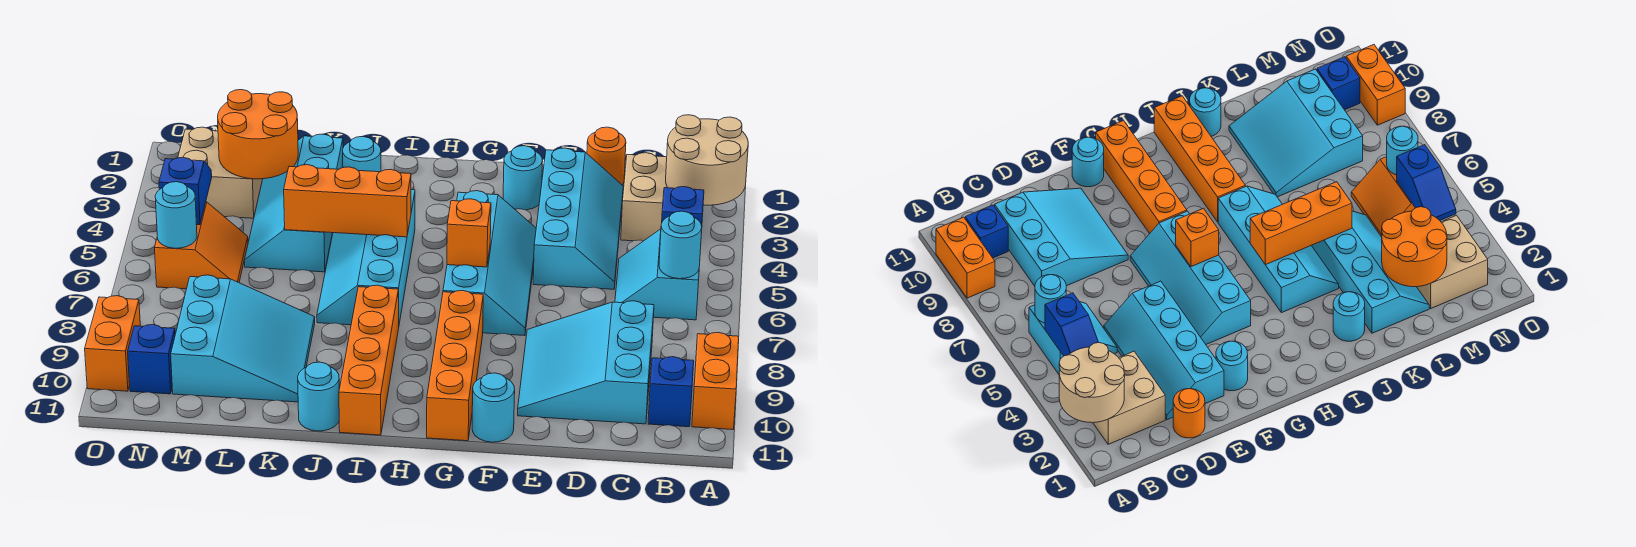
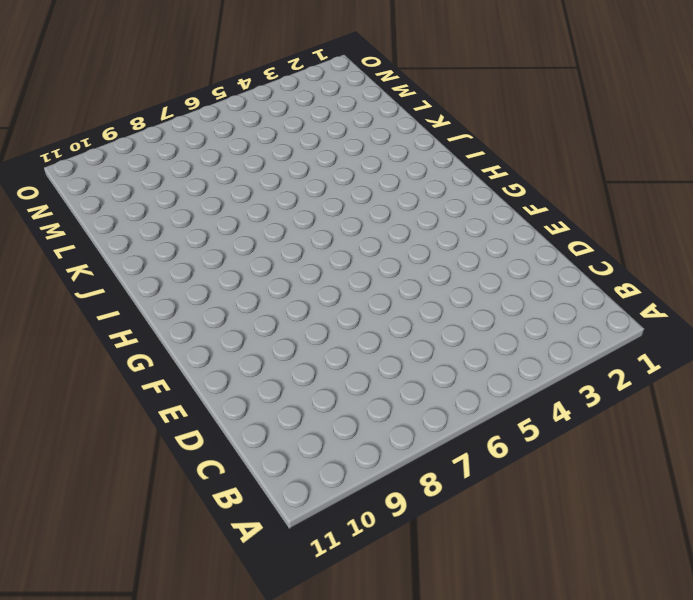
none -> orange brick A9:A10 level 1
none -> tan brick B2:C3 level 1
none -> cyan slope B5:C6 level 1 top B

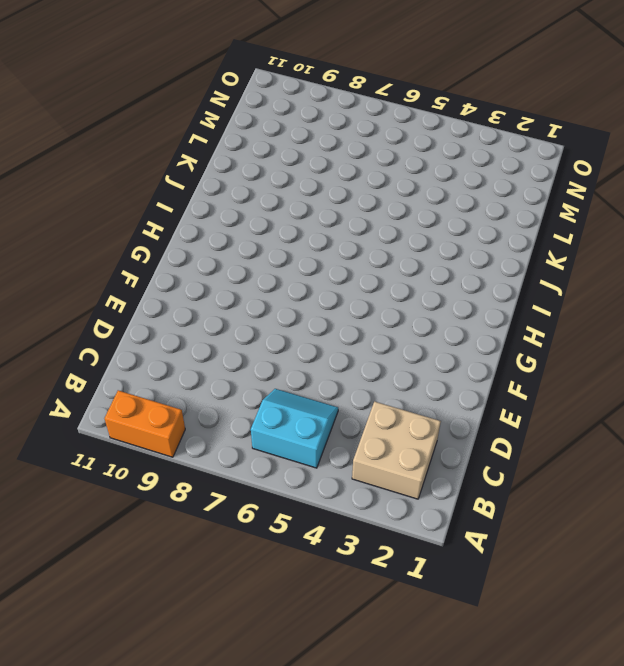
none -> blue brick B10 level 1
none -> cyan slope C8:E10 level 1 top C
none -> orange round brick D1 level 1

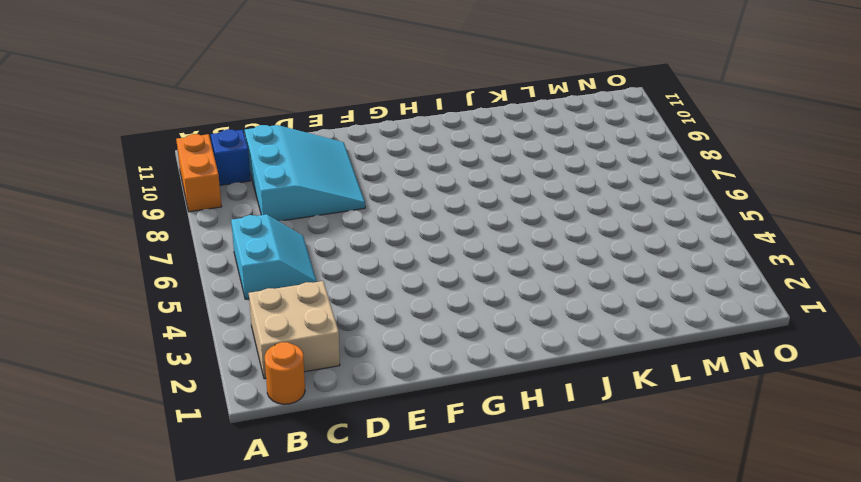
orange round brick B1 level 1 -> orange round brick D1 level 1
none -> cyan slope D2:E5 level 1 top E
none -> cyan round brick F2 level 1
none -> cyan slope F4:G7 level 1 top G

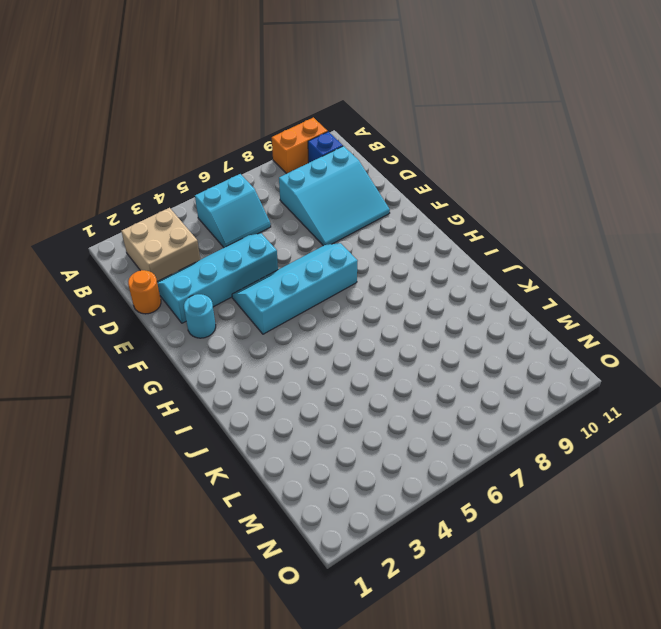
none -> cyan round brick F11 level 1
none -> orange brick G8:G11 level 1
none -> cyan slope I4:J7 level 1 top I

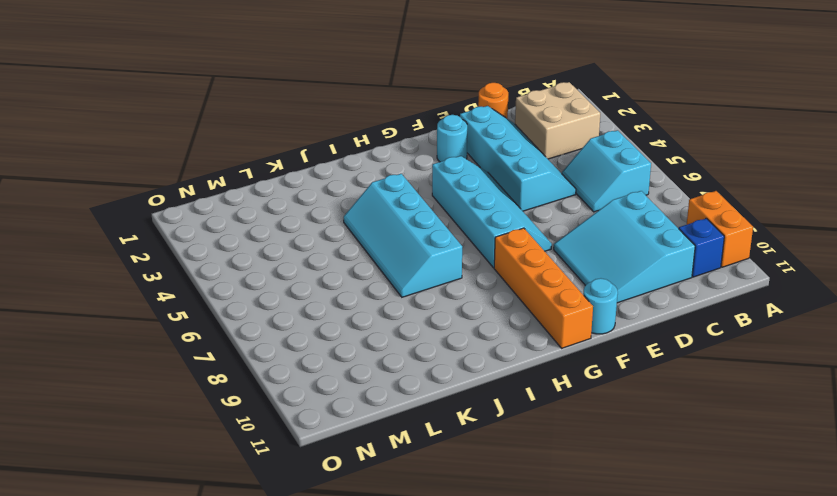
none -> orange brick I8:I11 level 1
none -> cyan round brick J2 level 1
none -> cyan round brick J11 level 1

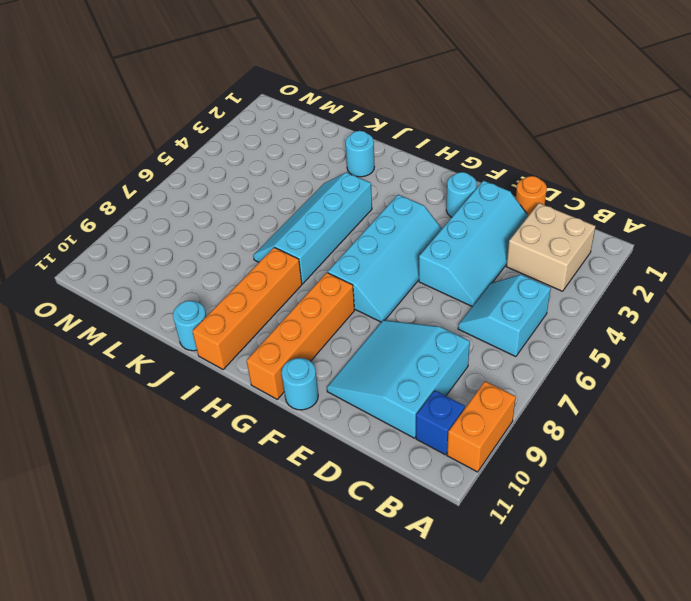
none -> cyan slope K2:L5 level 1 top K
none -> cyan slope K8:M10 level 1 top M
none -> tan brick M2:N3 level 1

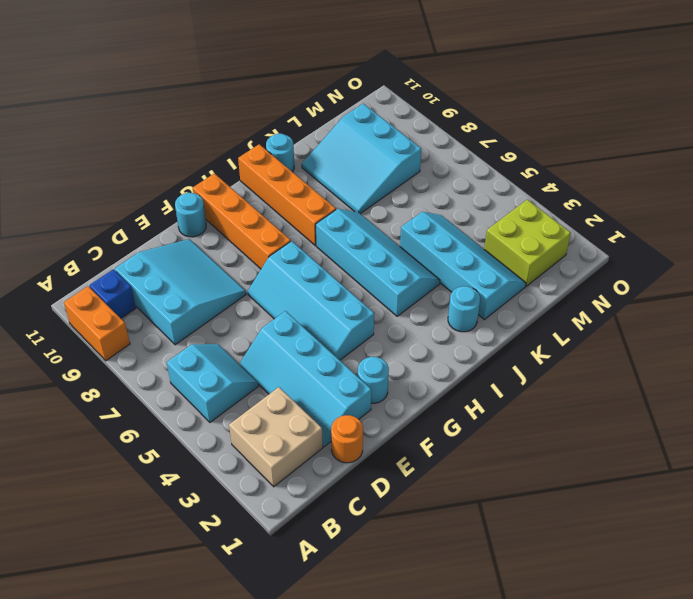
lime brick M2:N3 level 1 -> tan brick M2:N3 level 1
none -> orange slope M5:N6 level 1 top N
none -> blue brick N10 level 1
none -> orange brick O9:O10 level 1

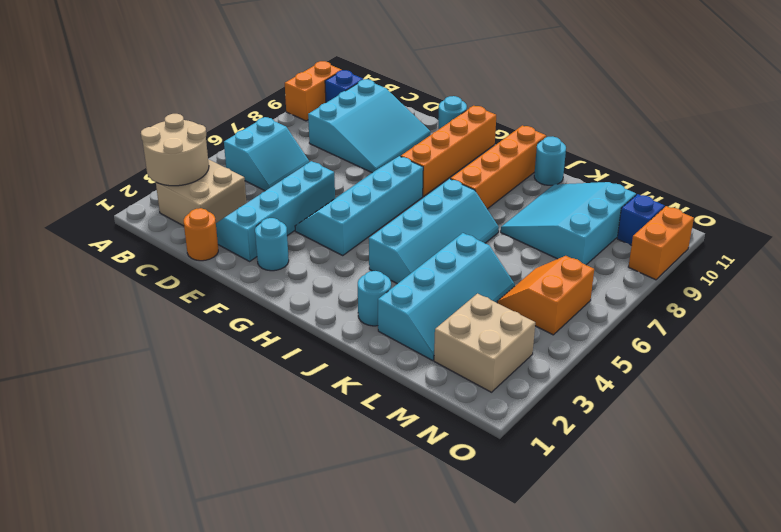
none -> blue slope B4:B5 level 2 top 5
none -> cyan round brick B6 level 2
none -> orange brick G6 level 2

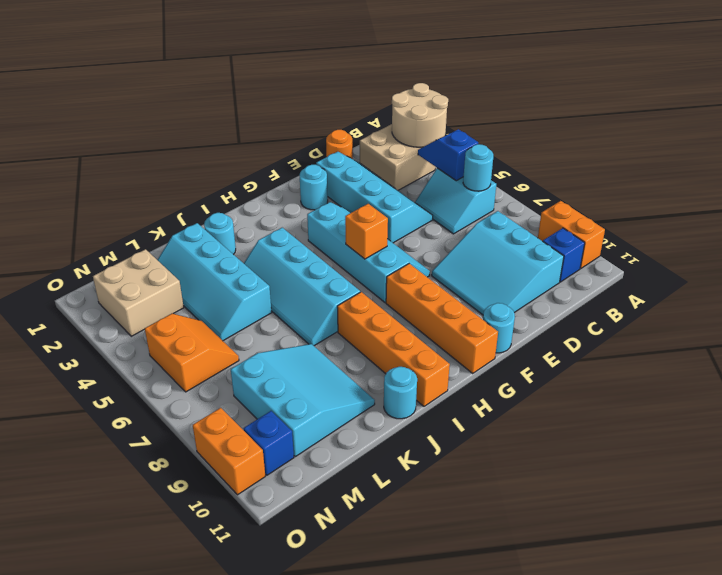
none -> orange brick I5:K5 level 2
none -> orange round brick L2:M3 level 2
none -> blue slope N4:N5 level 2 top 5

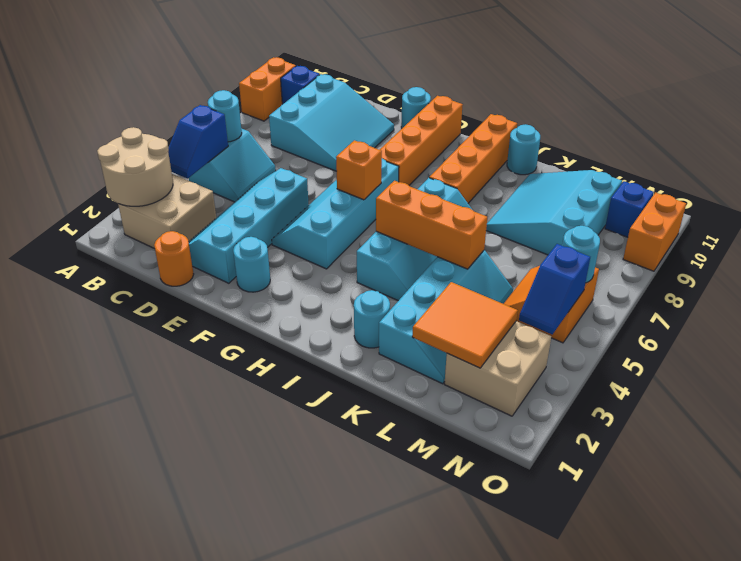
orange tile L2:M3 level 2 -> orange round brick L2:M3 level 2

